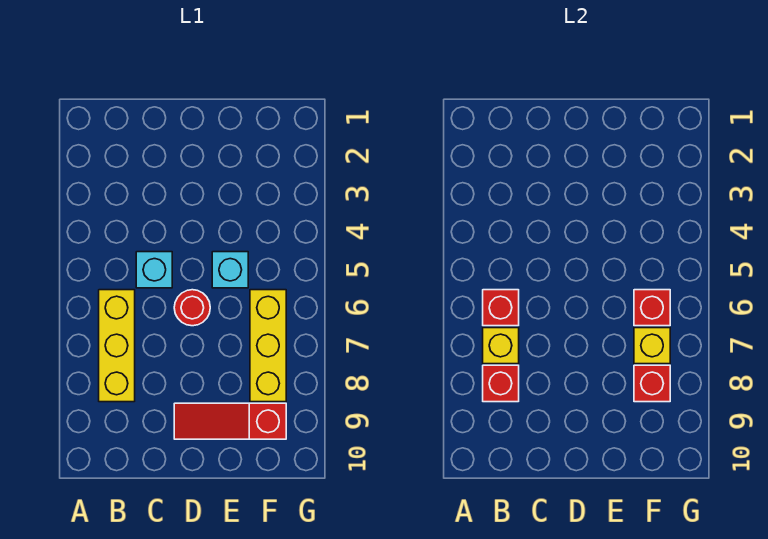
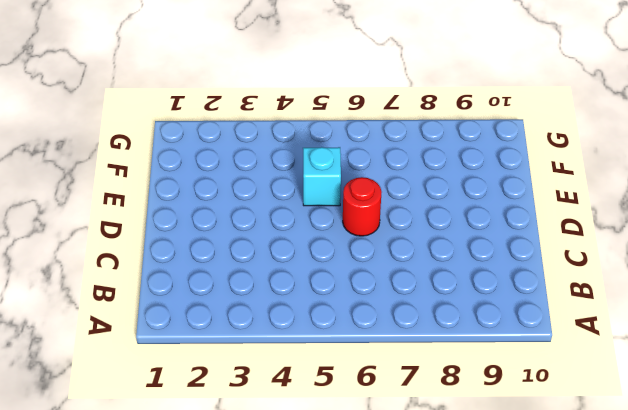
none -> yellow brick B6:B8 level 1
none -> cyan brick C5 level 1
none -> red slope D9:F9 level 1 top F

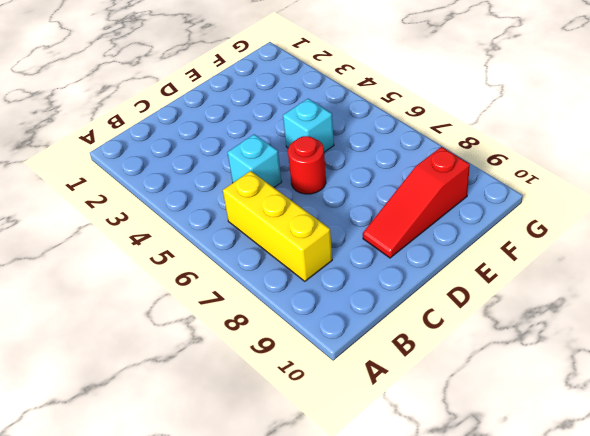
none -> yellow brick F6:F8 level 1
none -> red brick B6 level 2
none -> yellow brick B7 level 2

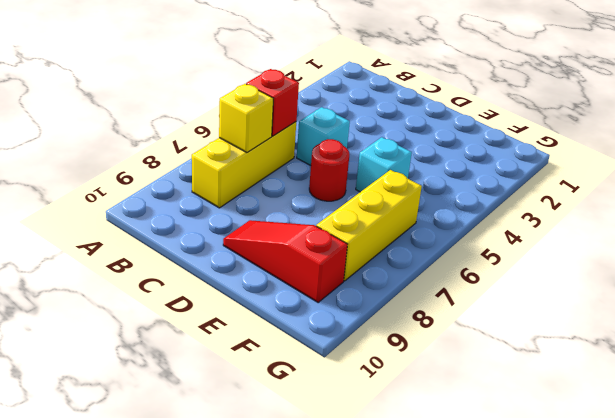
none -> red brick B8 level 2
none -> red brick F6 level 2
none -> yellow brick F7 level 2

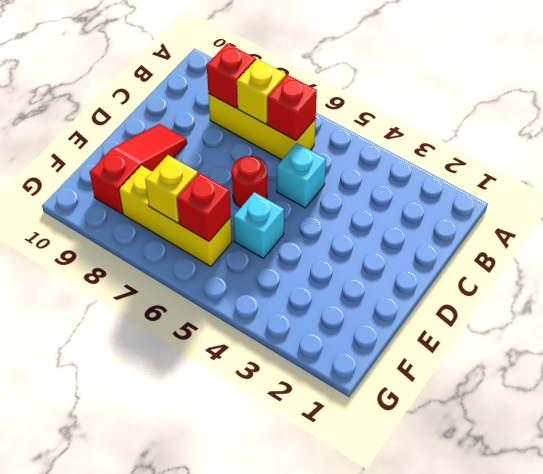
none -> red brick F8 level 2

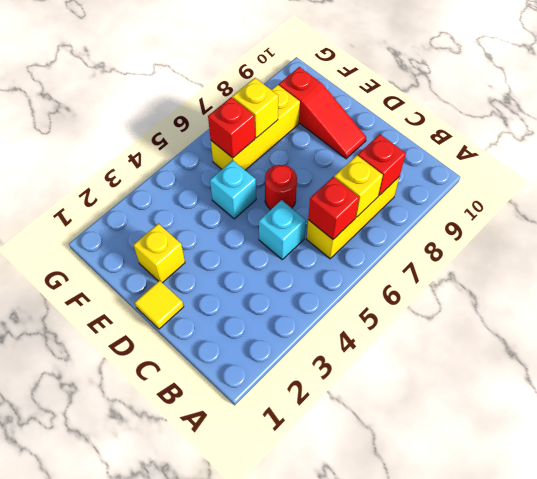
yellow tile D1 level 1 -> none
yellow brick E2 level 1 -> none
none -> red brick F8 level 2

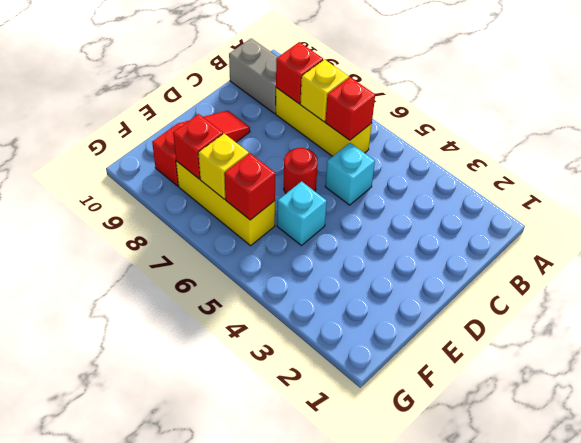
grey brick B9:B10 level 1 -> none

